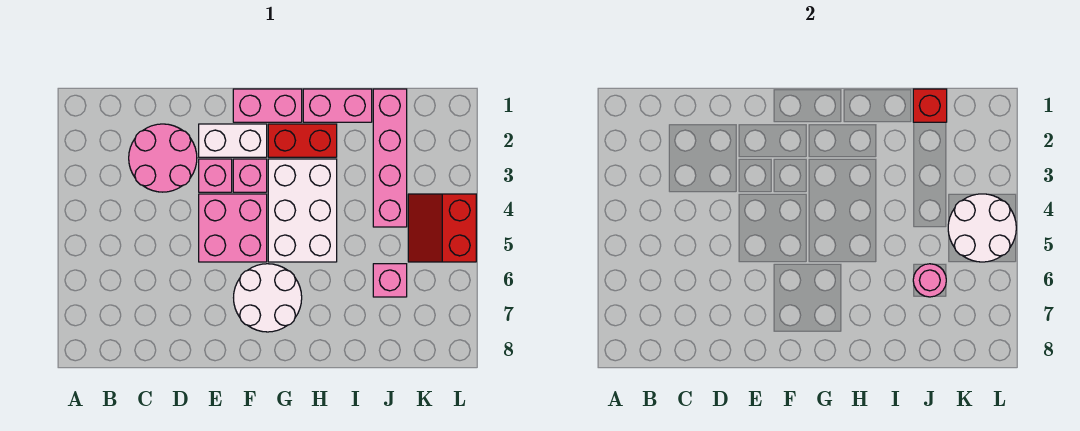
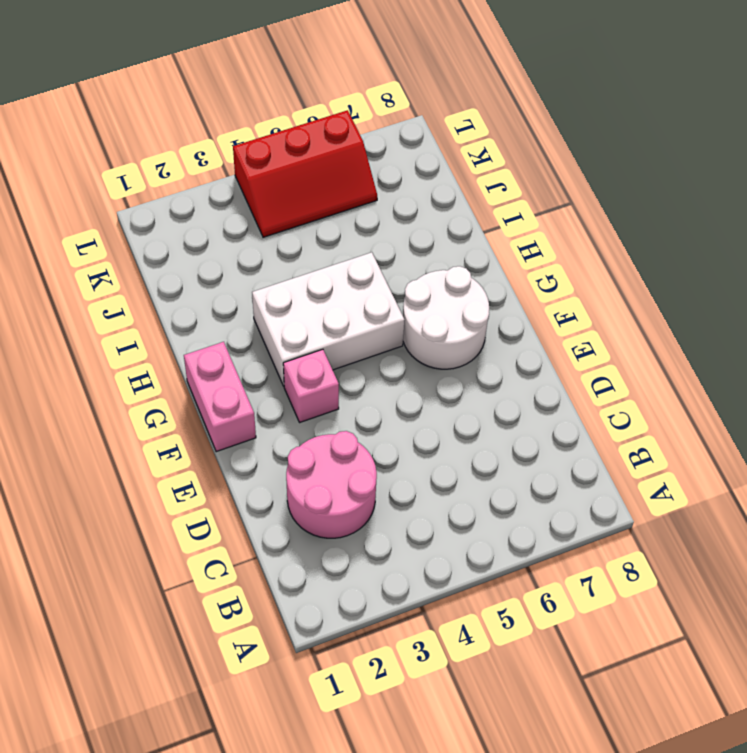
red slope K4:L6 level 1 top L -> red slope K4:L5 level 1 top L
none -> white brick E2:F2 level 1
none -> pink brick E3 level 1
none -> pink brick E4:F5 level 1

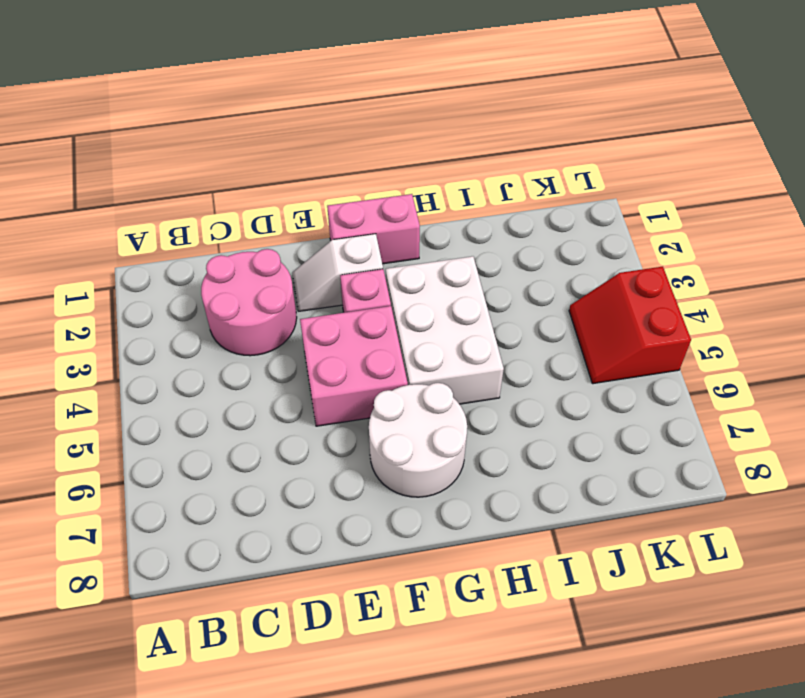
white slope E2:F2 level 1 top F -> white brick E2:F2 level 1
none -> pink brick E3 level 1
none -> red brick G2:H2 level 1
none -> pink brick H1:I1 level 1

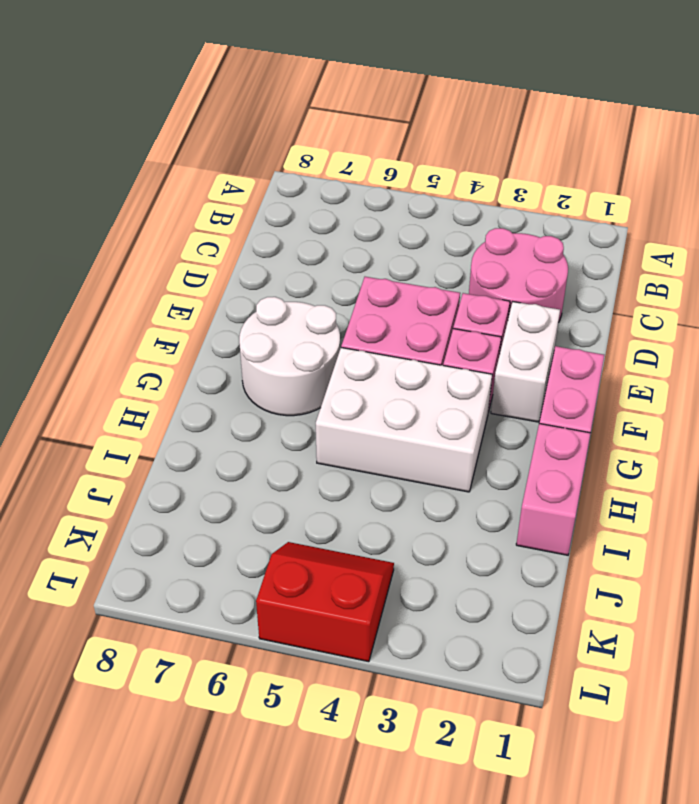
none -> red brick G2:H2 level 1
none -> pink brick J1:J4 level 1
none -> pink brick J6 level 1

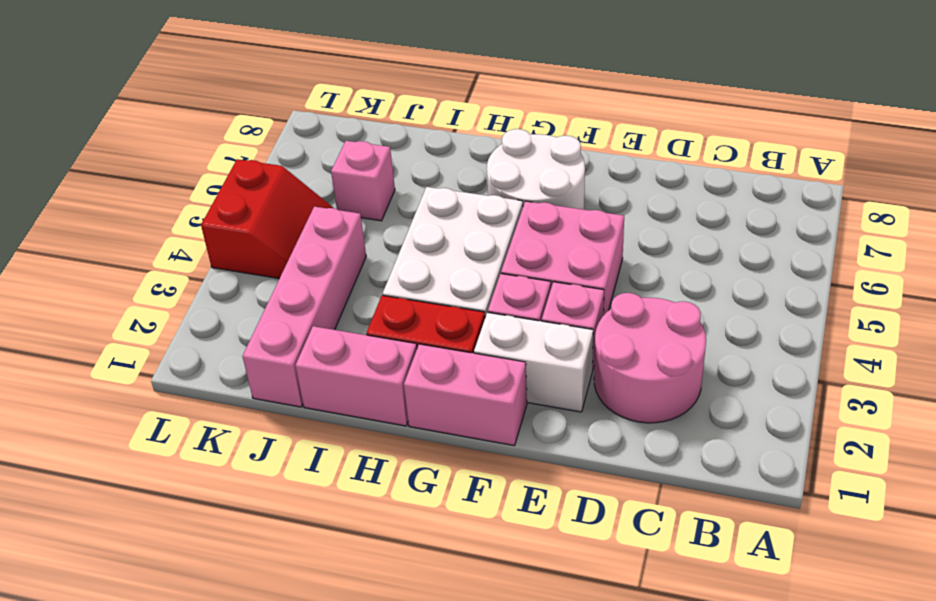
none -> red brick J1 level 2
none -> pink round brick J6 level 2
none -> white round brick K4:L5 level 2

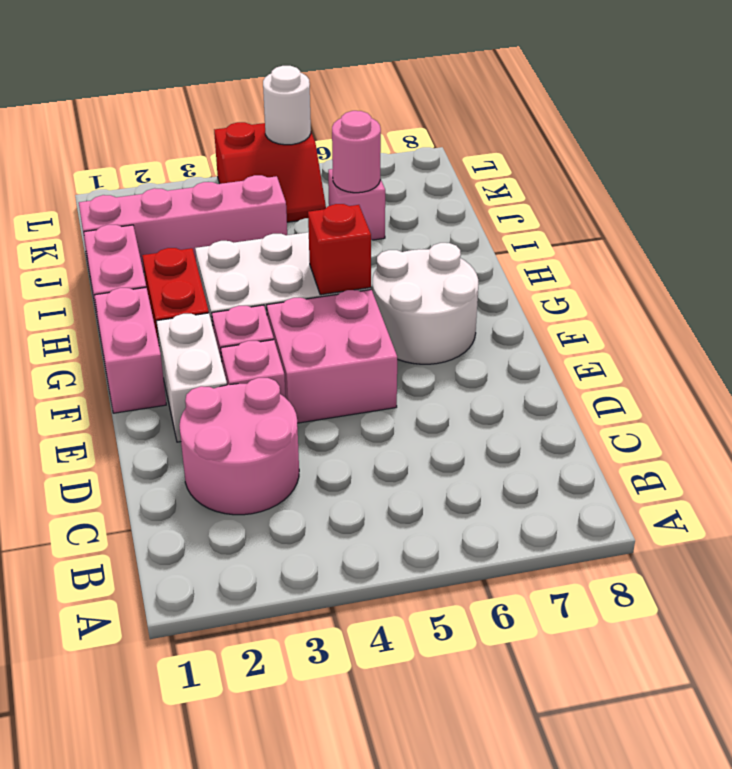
red brick G5 level 2 -> red brick J1 level 2
white round brick L5 level 2 -> white round brick K4:L5 level 2

